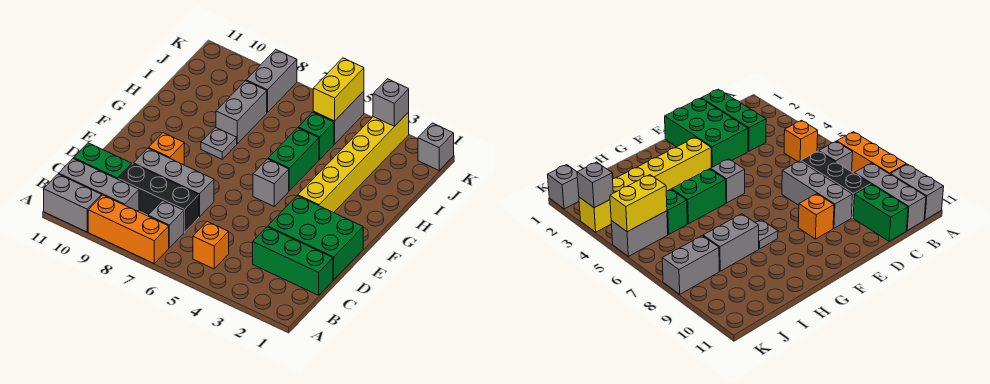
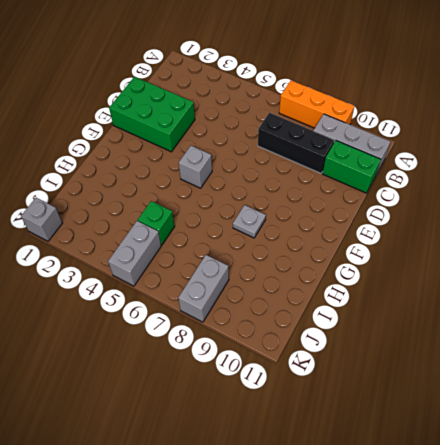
none -> grey brick A10:A11 level 1
none -> orange brick B5 level 1
none -> grey brick B7 level 1

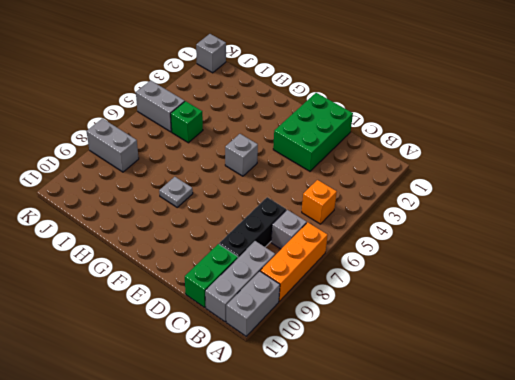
none -> green brick C1:C3 level 1
none -> grey brick D7:D9 level 1
none -> orange brick E9 level 1

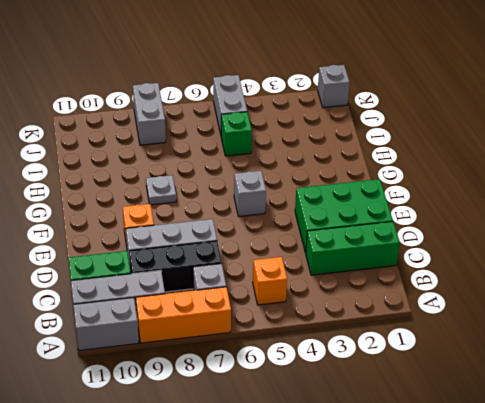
none -> yellow brick F3:K3 level 1
none -> green brick G5:H5 level 1
none -> grey brick H8:I8 level 1

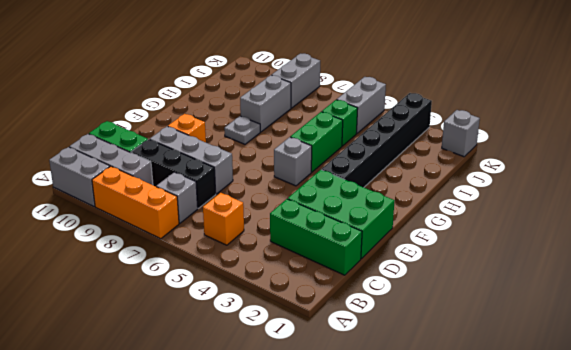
black brick F3:K3 level 1 -> yellow brick F3:K3 level 1
none -> yellow brick J5:K5 level 2
none -> grey brick K3 level 2

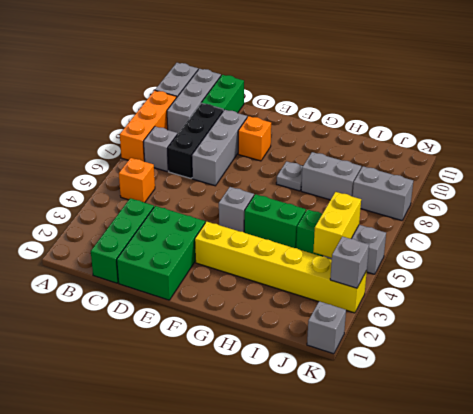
yellow brick J4:J5 level 2 -> yellow brick J5:K5 level 2

